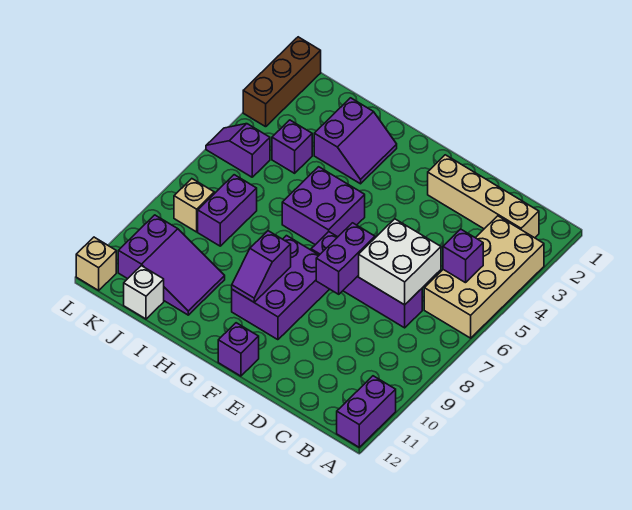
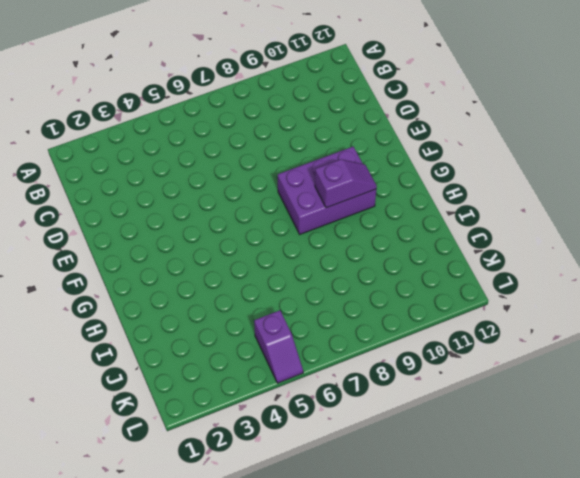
none -> tan brick A3:B6 level 1
none -> purple brick A11:A12 level 1
none -> tan brick B2:E2 level 1

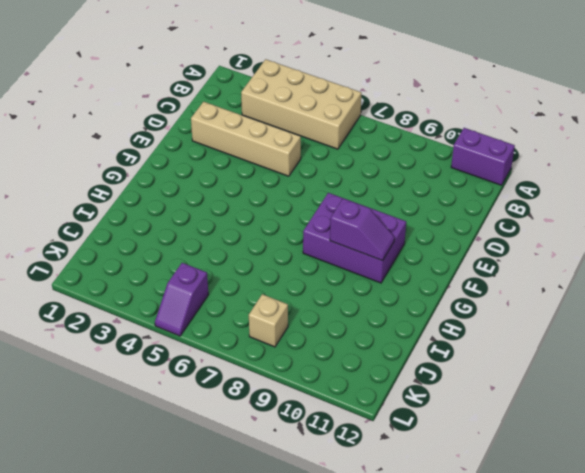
tan brick D2:D5 level 1 -> tan brick B2:E2 level 1
none -> purple brick C7:F7 level 1
none -> purple brick F12 level 1
none -> purple brick G5:H6 level 1

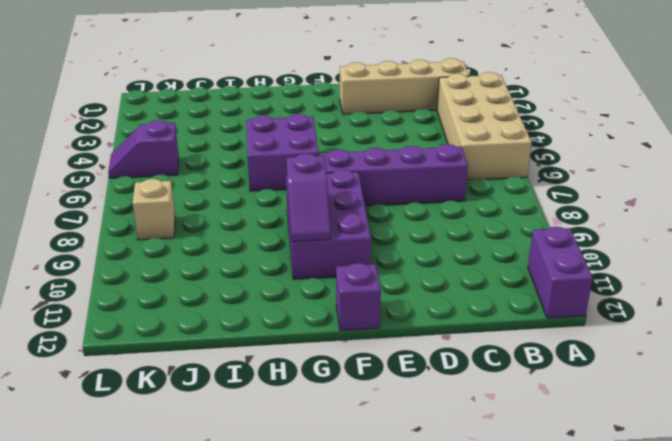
none -> purple slope H2:I3 level 1 top I
none -> purple slope I10:K11 level 1 top K
none -> purple brick J4 level 1

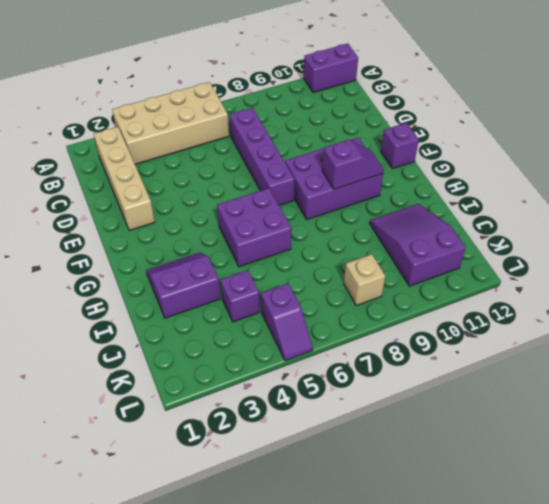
none -> purple brick J7:J8 level 1
none -> white brick J12 level 1
none -> brown brick L1:L3 level 1

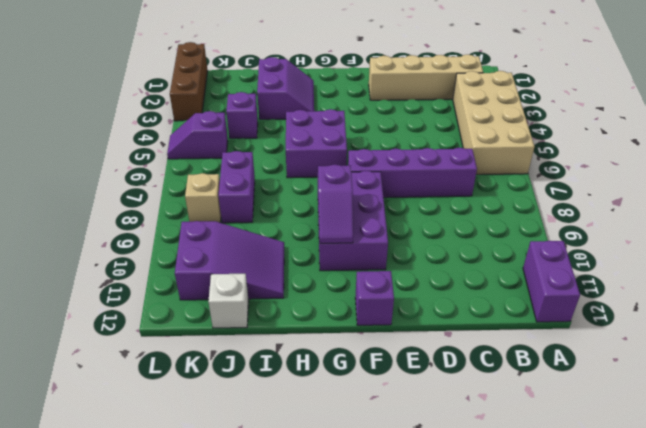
none -> tan brick L12 level 1
none -> purple brick B5 level 2
none -> white brick C6:D7 level 2

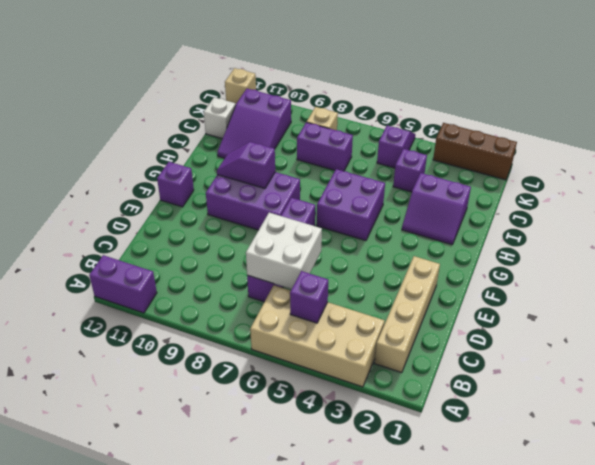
none -> purple brick E7:E8 level 2

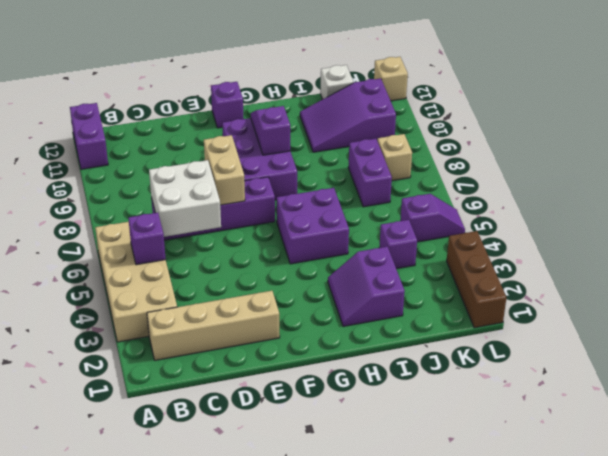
tan brick E7:E8 level 2 -> purple brick E7:E8 level 2

